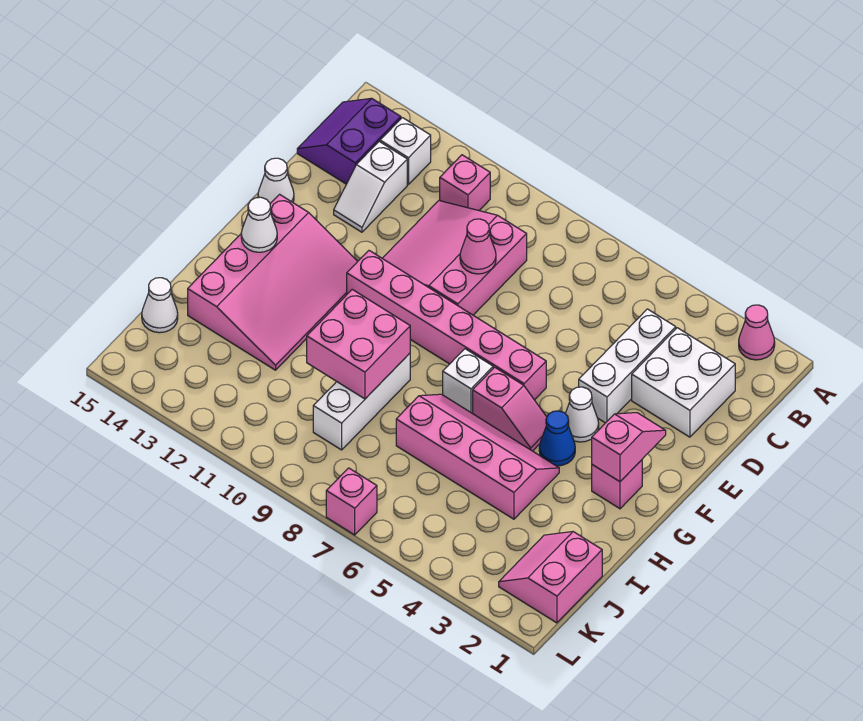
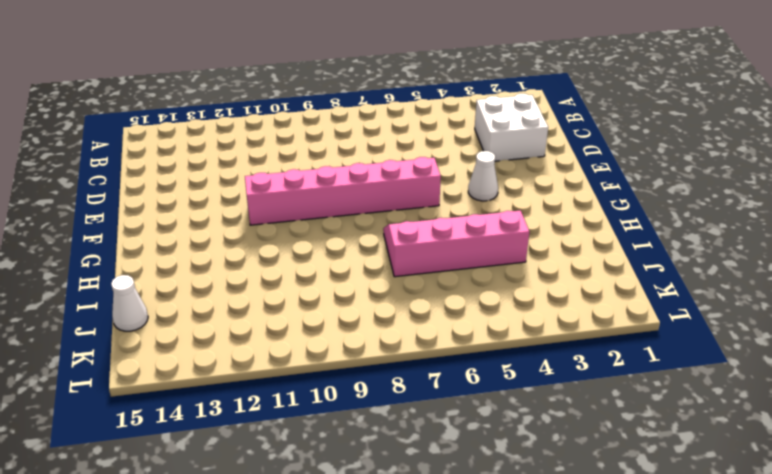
none -> pink cone A2 level 1
none -> pink brick B11 level 1
none -> white brick B13 level 1

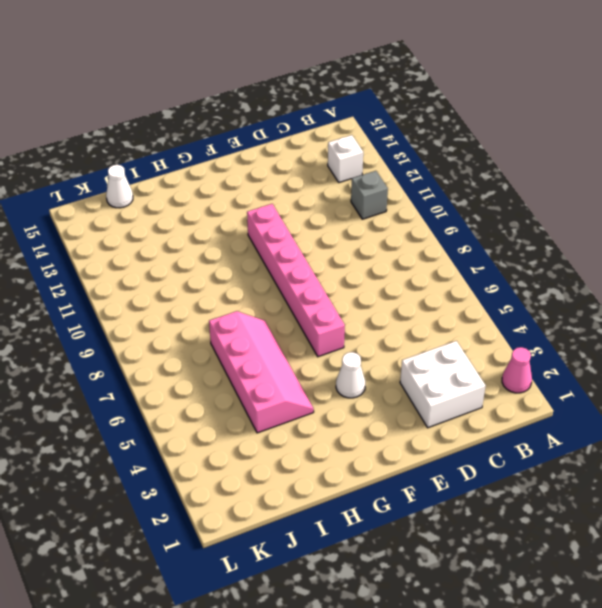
grey brick B11 level 1 -> pink brick B11 level 1
none -> purple slope B14:C15 level 1 top 14
none -> white brick C4:E4 level 1
none -> pink slope C9:E11 level 1 top 9

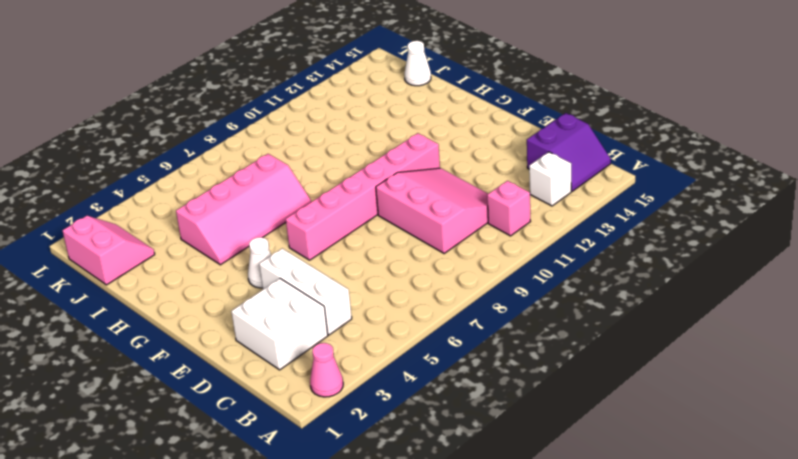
purple slope B14:C15 level 1 top C -> purple slope B14:C15 level 1 top 14
none -> white slope C13:D13 level 1 top C
none -> white cone E15 level 1
none -> pink slope F12:I14 level 1 top 14

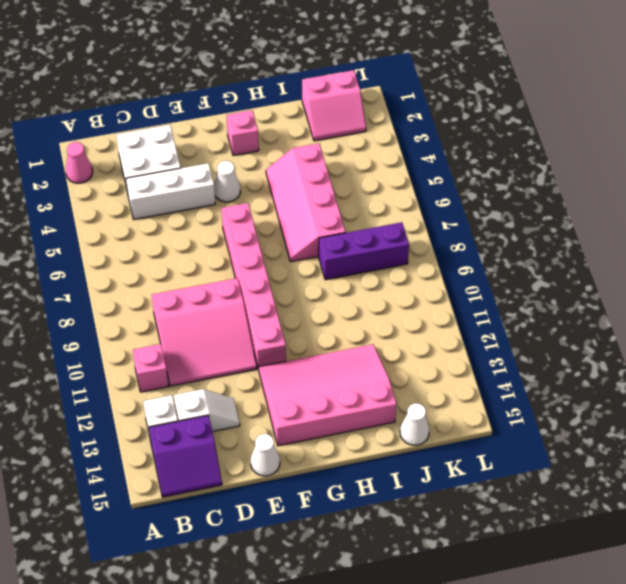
purple brick I8:K8 level 1 -> none
none -> blue cone G4 level 1
none -> pink slope G5:G6 level 1 top 6
none -> white brick G7 level 1

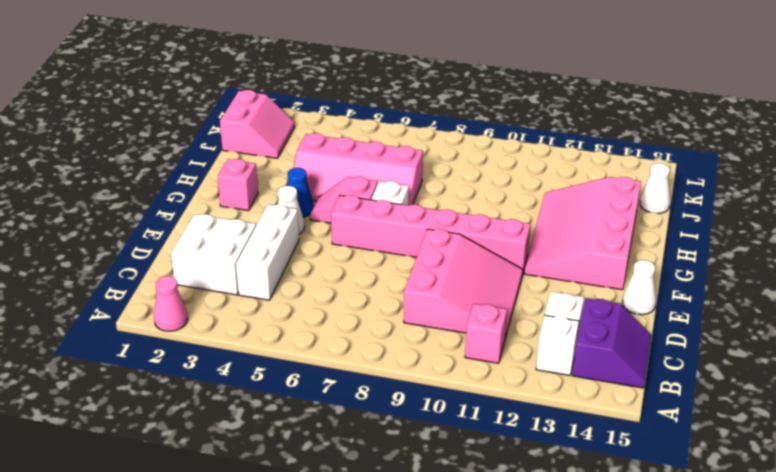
none -> white brick H9:J9 level 1
none -> pink brick L7 level 1
none -> pink cone D9 level 2

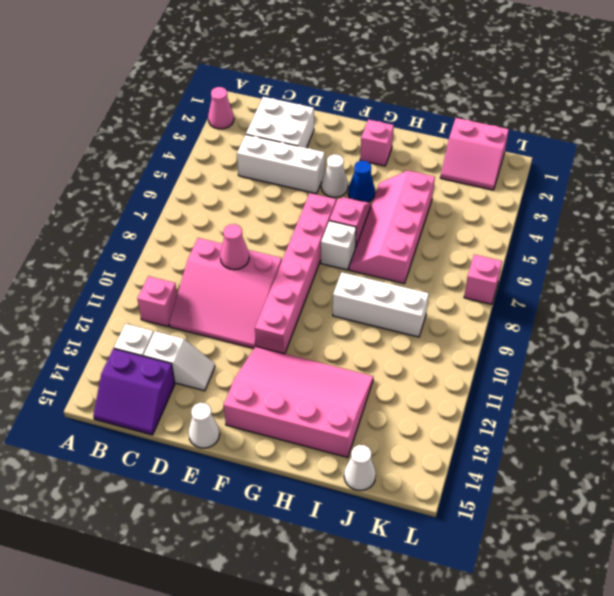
none -> pink slope F2:G2 level 2 top G
none -> white cone G14 level 2
none -> pink brick H9:I10 level 2

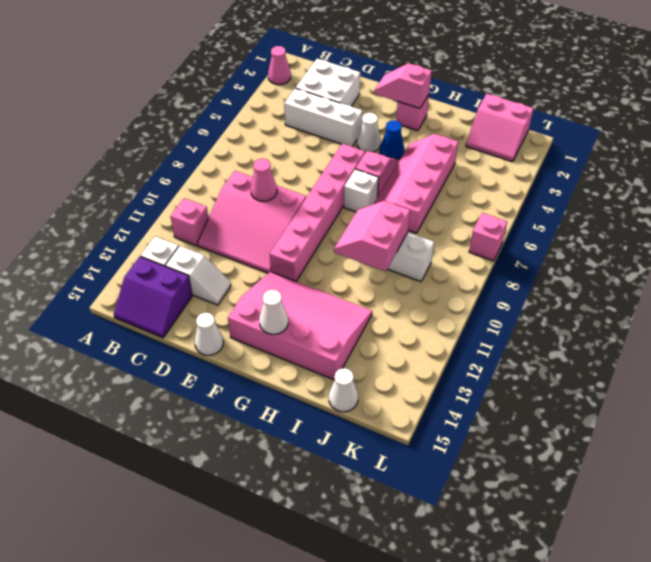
pink slope H9:I10 level 2 top I -> pink brick H9:I10 level 2

